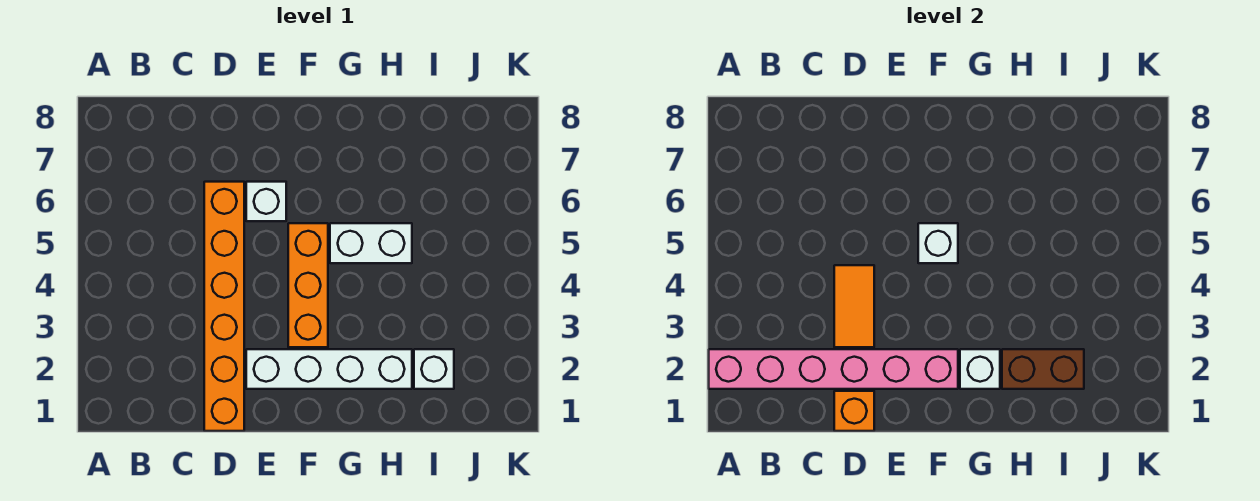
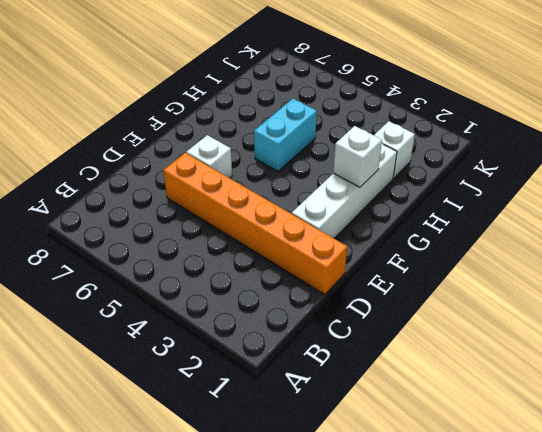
cyan brick G5:H5 level 1 -> white brick G5:H5 level 1
none -> orange brick F3:F5 level 1
none -> pink brick A2:F2 level 2
none -> orange brick D1 level 2

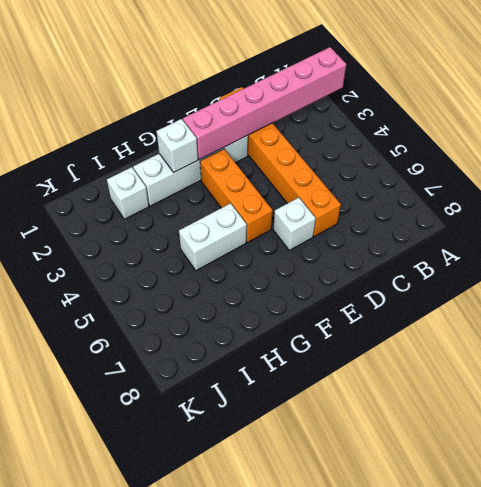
none -> orange brick D1 level 2
none -> orange tile D3:D4 level 2
none -> white brick F5 level 2

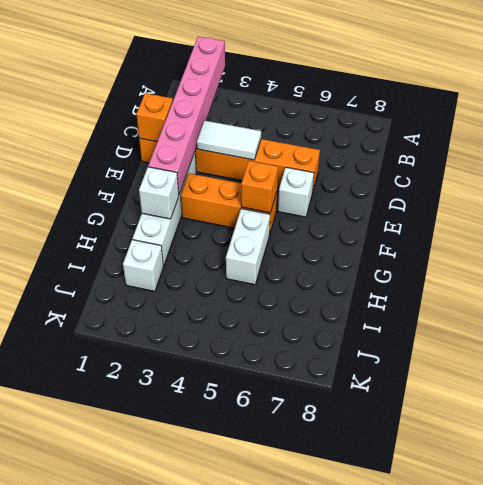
white tile D3:D4 level 2 -> orange tile D3:D4 level 2
orange brick F5 level 2 -> white brick F5 level 2
none -> brown brick H2:I2 level 2

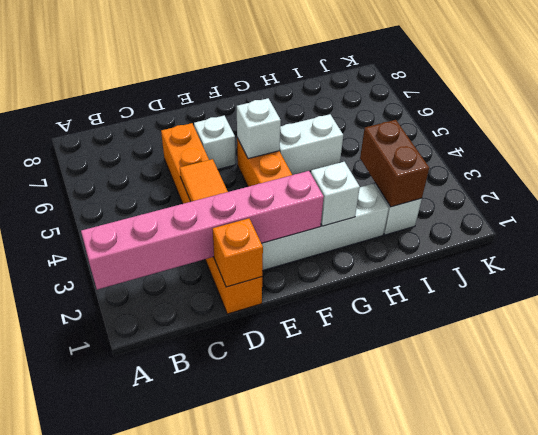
brown brick I2:I3 level 2 -> brown brick H2:I2 level 2

